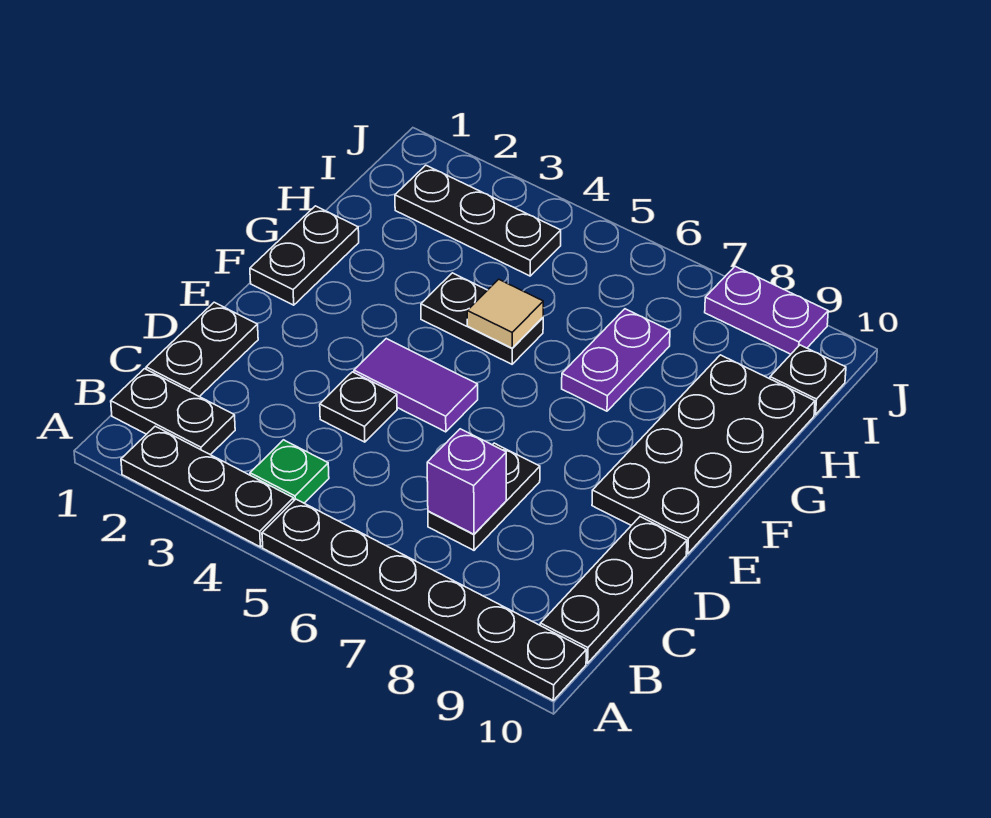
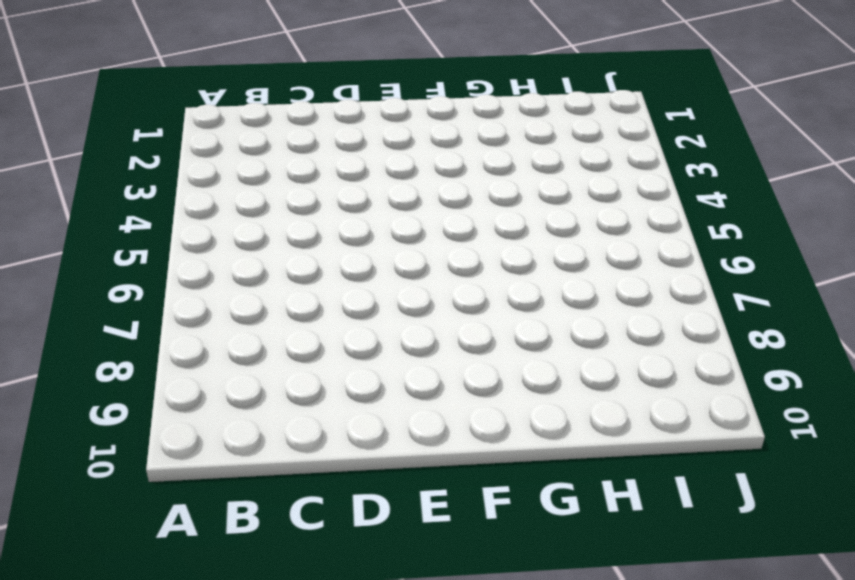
none -> black plate A2:A4 level 1
none -> black plate A5:A10 level 1
none -> black plate B1:B2 level 1

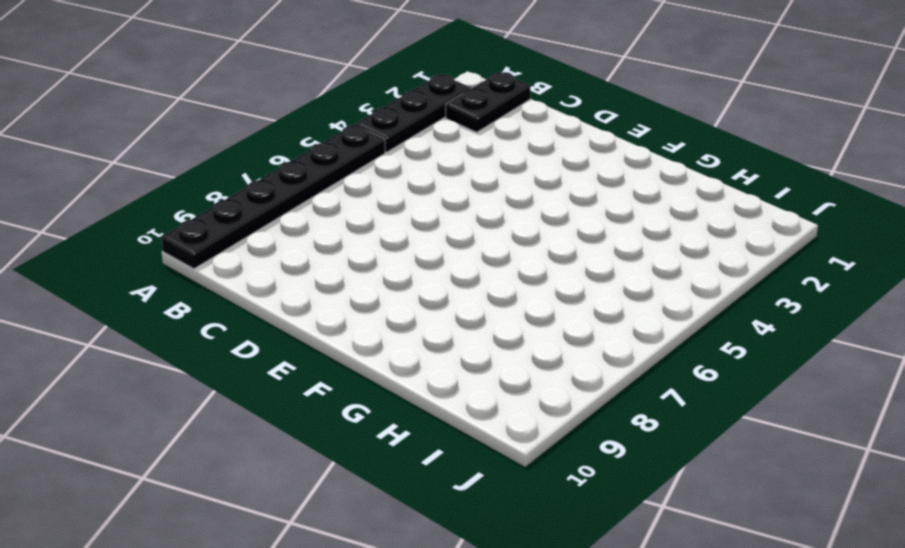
none -> green plate B4 level 1
none -> black plate B10:D10 level 1
none -> black plate C1:D1 level 1

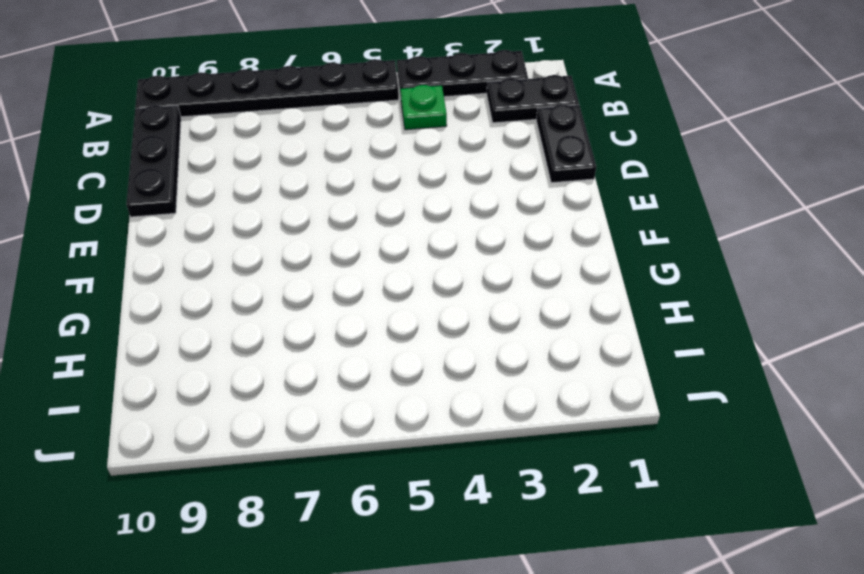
none -> black plate C7:D7 level 1
none -> black plate D4 level 1
none -> purple tile E4:E5 level 1

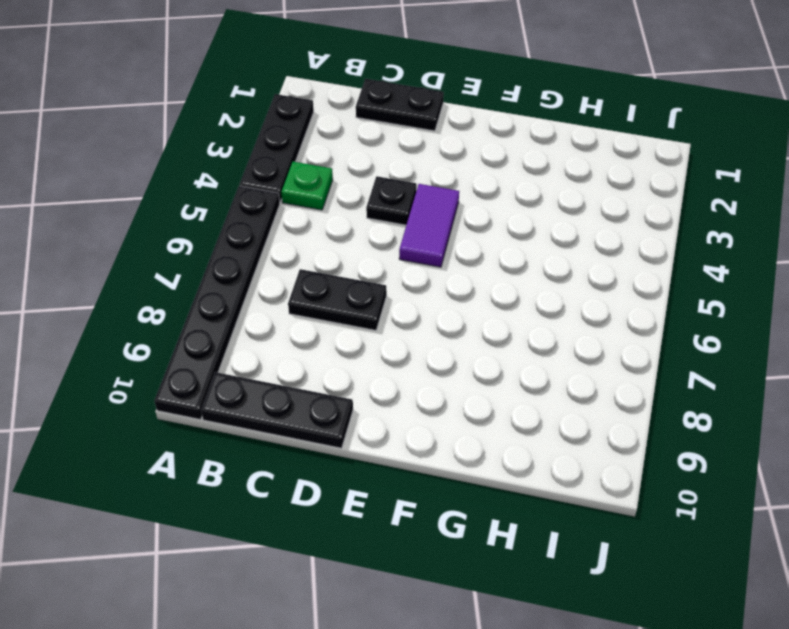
none -> black plate B1:B2 level 1
none -> black plate E9:H10 level 1
none -> black plate F1:G1 level 1

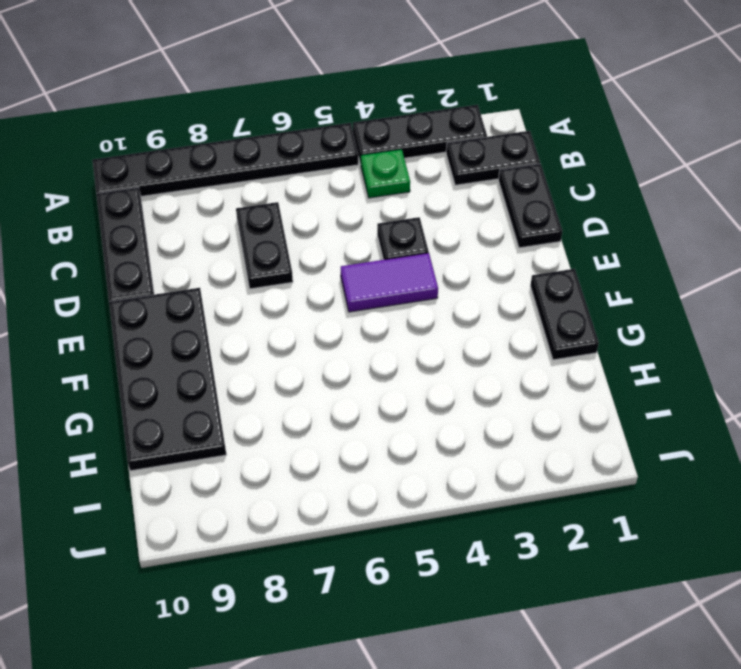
none -> black plate G4:G5 level 1
none -> purple plate G7:H7 level 1
none -> black plate I2:I4 level 1

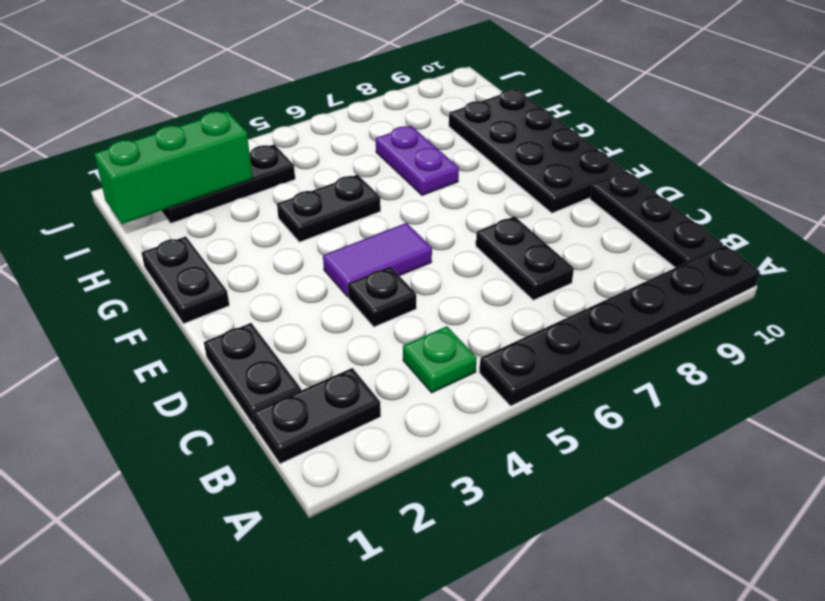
green brick I1:I3 level 2 -> none
none -> black plate A2:A4 level 1
none -> black plate I10 level 1
none -> purple plate J8:J9 level 1

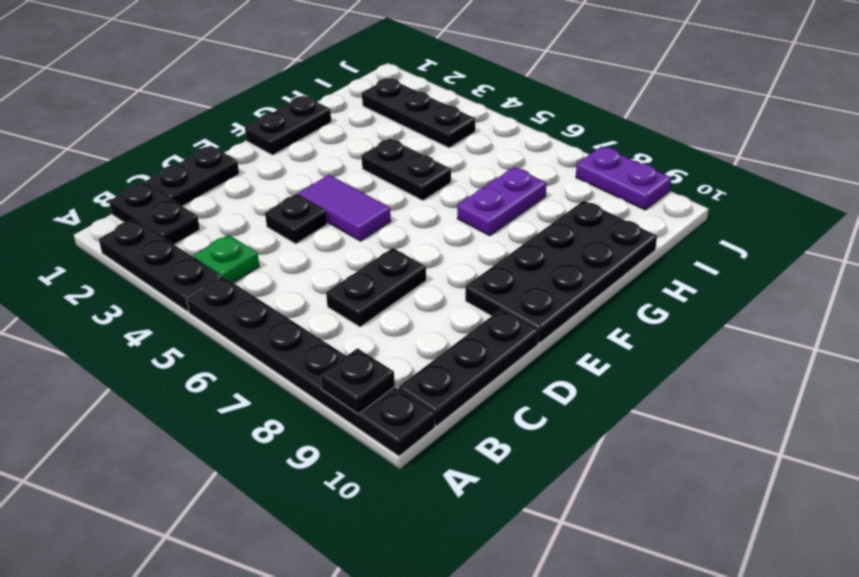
black plate A9 level 2 -> black plate I10 level 1
none -> purple brick C7 level 2
none -> tan tile G5 level 2

